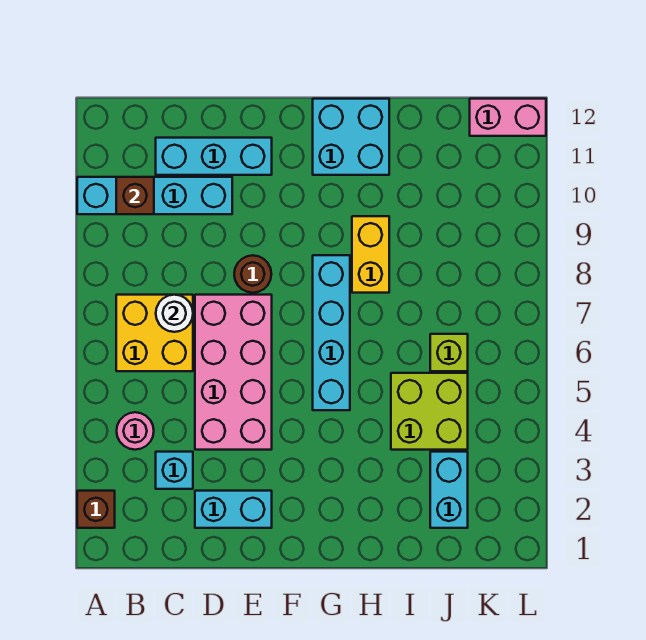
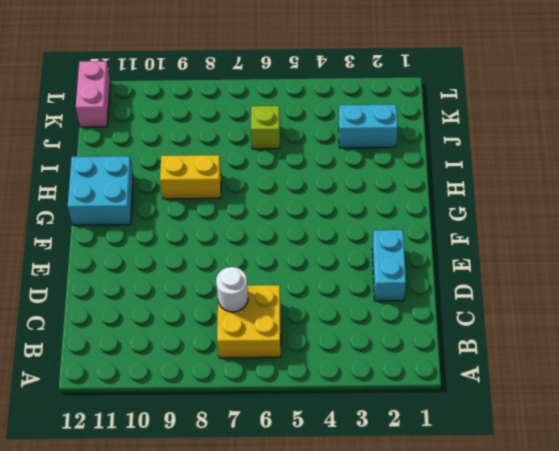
none -> brown brick A2 level 1
none -> cyan brick A10:D10 level 1
none -> pink round brick B4 level 1

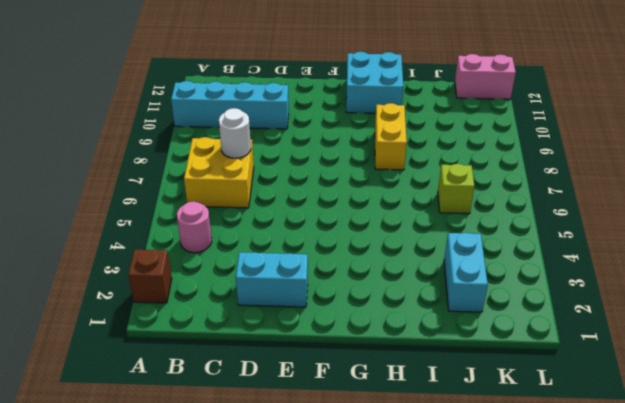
none -> cyan brick C3 level 1
none -> cyan brick C11:E11 level 1
none -> pink brick D4:E7 level 1

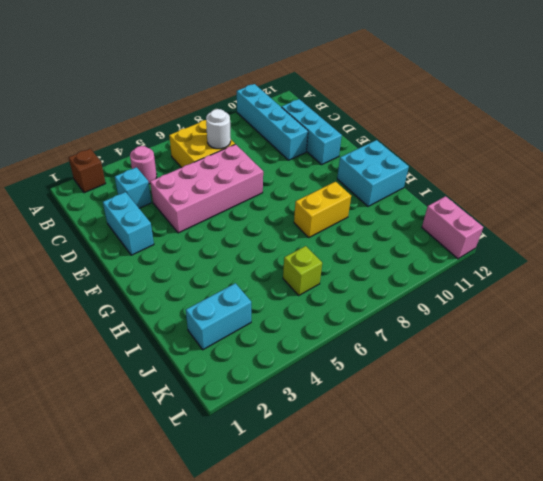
none -> brown round brick E8 level 1
none -> cyan brick G5:G8 level 1
none -> lime brick I4:J5 level 1

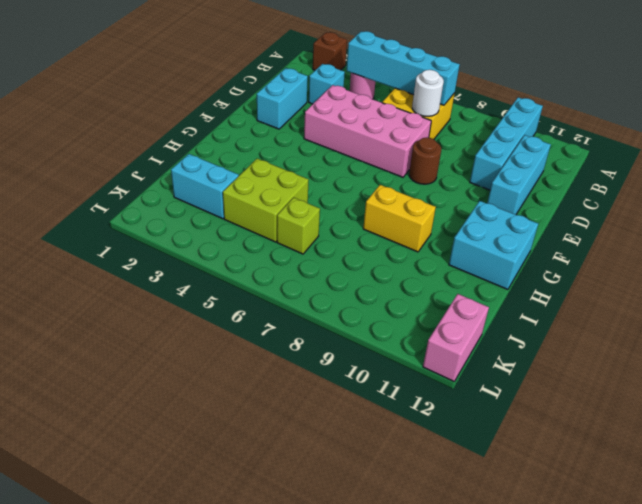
cyan brick B4:B7 level 2 -> cyan brick G5:G8 level 1
none -> brown brick B10 level 2

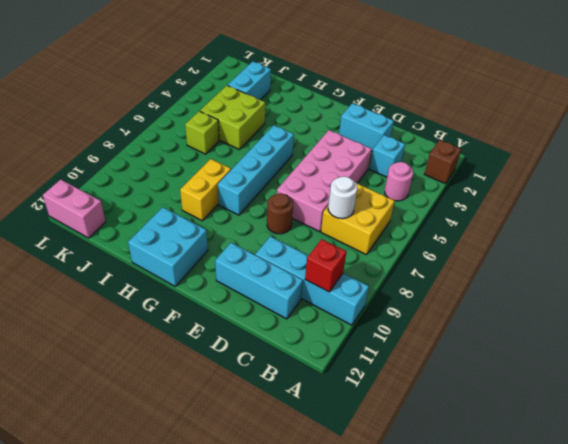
red brick B10 level 2 -> brown brick B10 level 2

